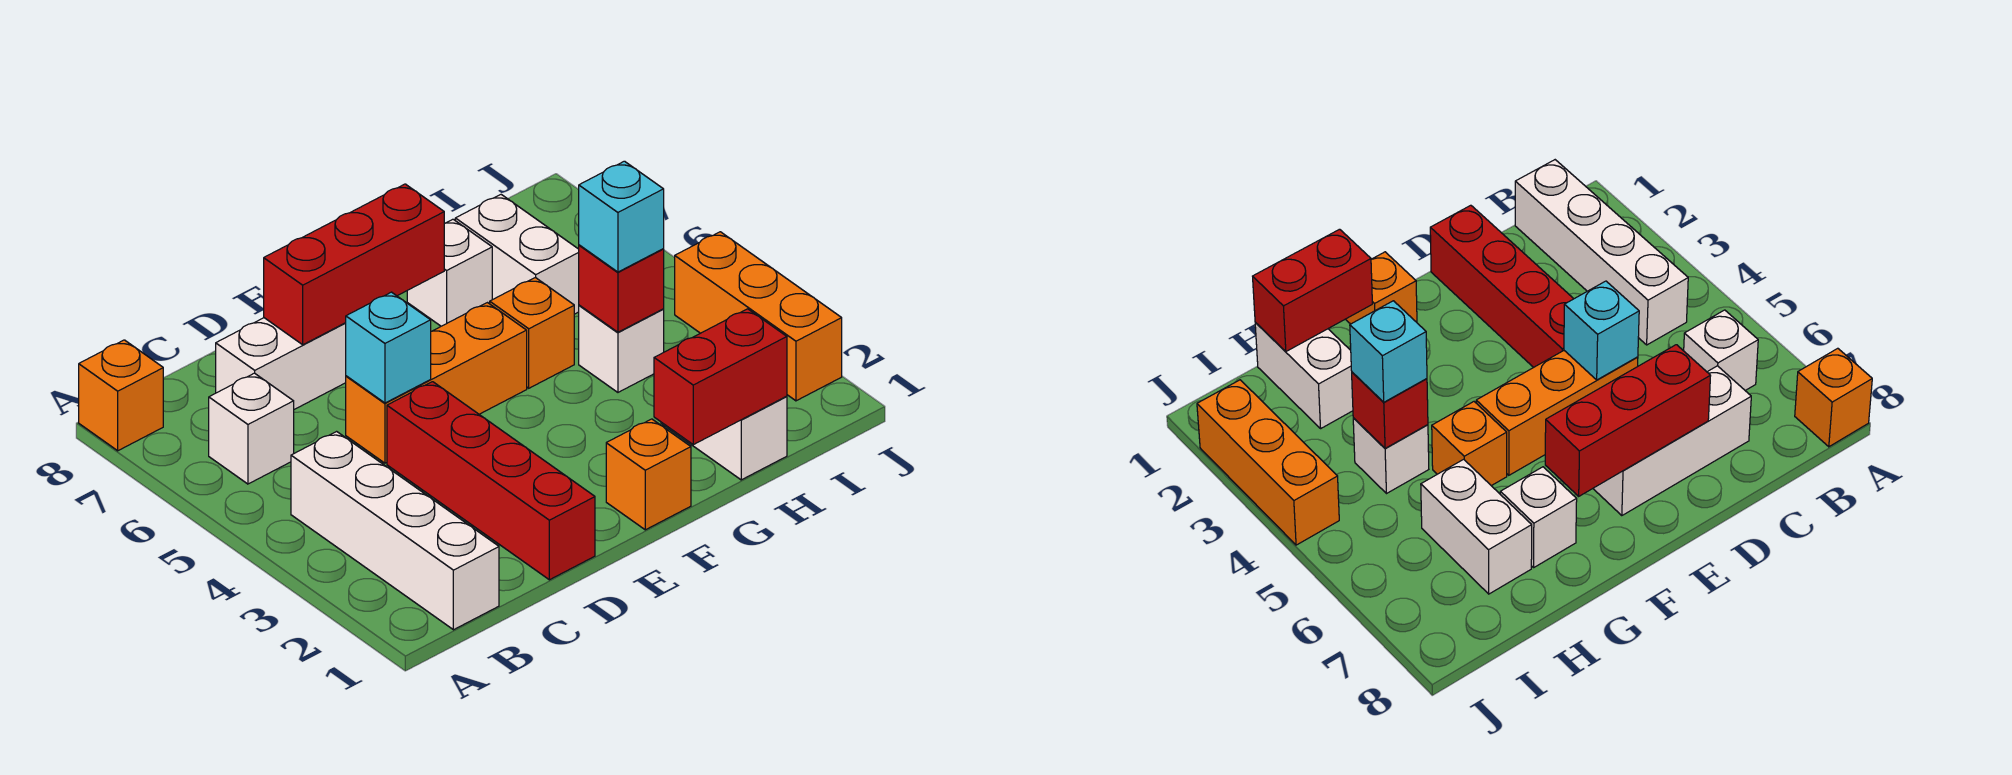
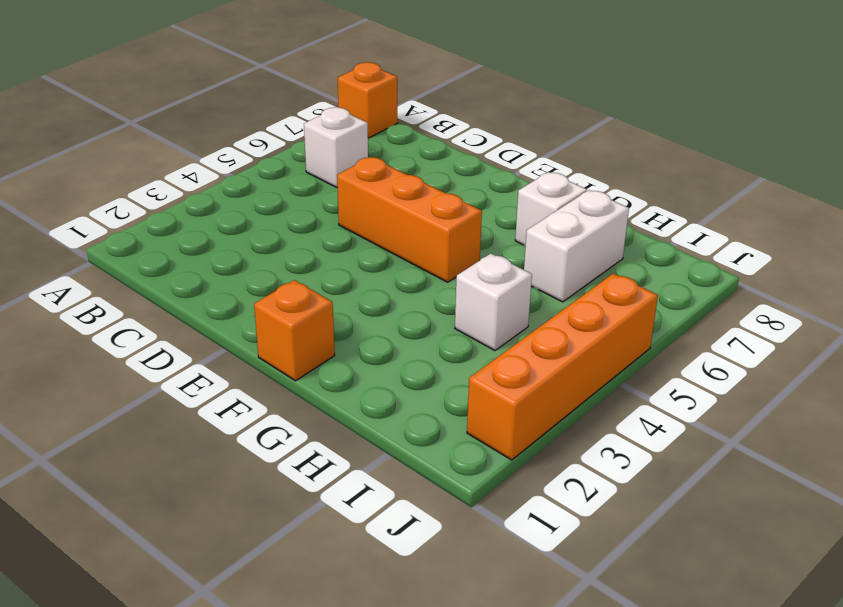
orange brick J2:J5 level 1 -> orange brick J2:J4 level 1
none -> white brick B1:B4 level 1
none -> white brick C7:E7 level 1
none -> red brick D1:D4 level 1

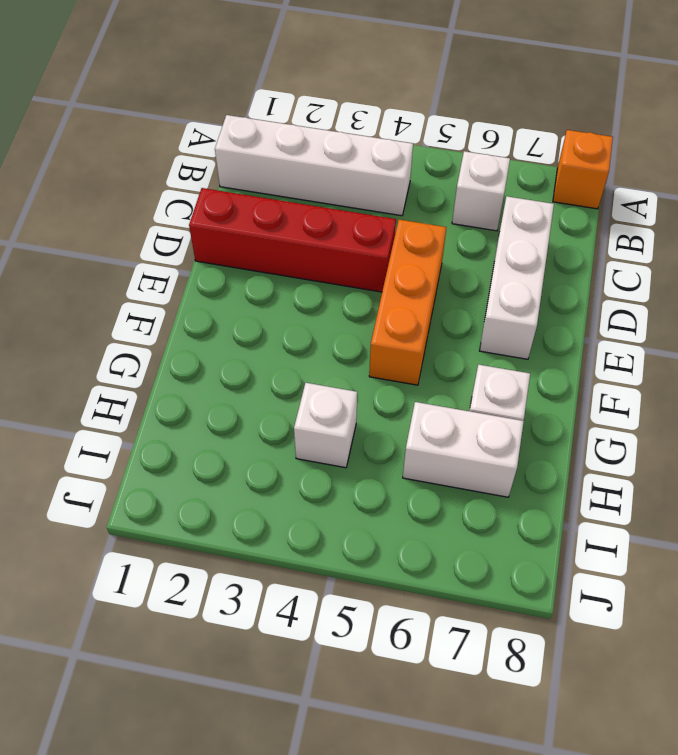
none -> orange brick F1 level 1
none -> orange brick G5 level 1
none -> white brick H1:H2 level 1

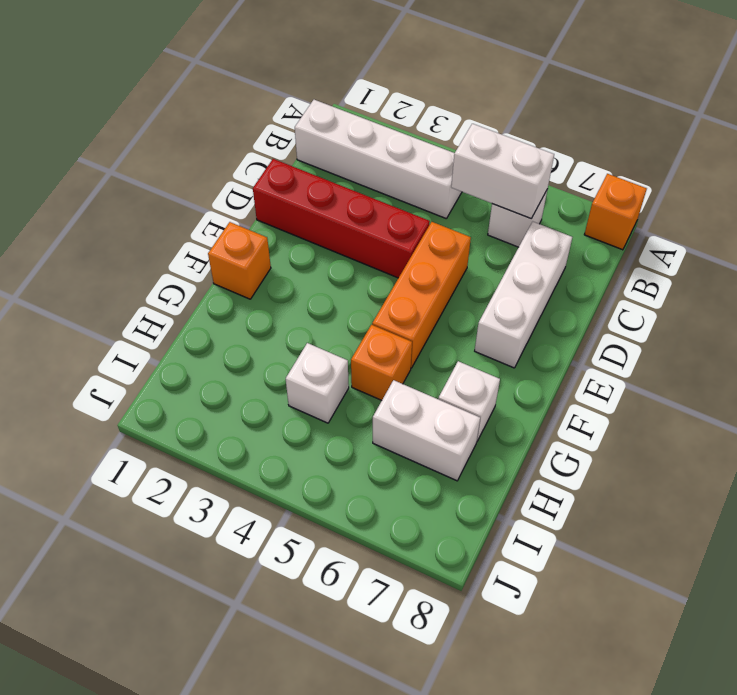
white brick B5:B6 level 2 -> white brick H1:H2 level 1
none -> orange brick J2:J4 level 1
none -> cyan brick D5 level 2
none -> red brick D7:F7 level 2

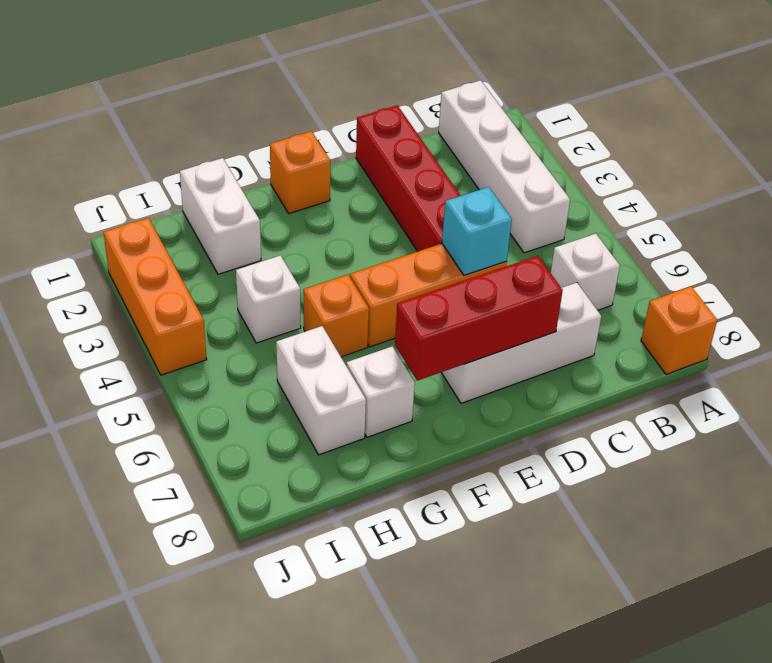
none -> red brick G1:H1 level 2
none -> red brick H4 level 2
none -> cyan brick H4 level 3

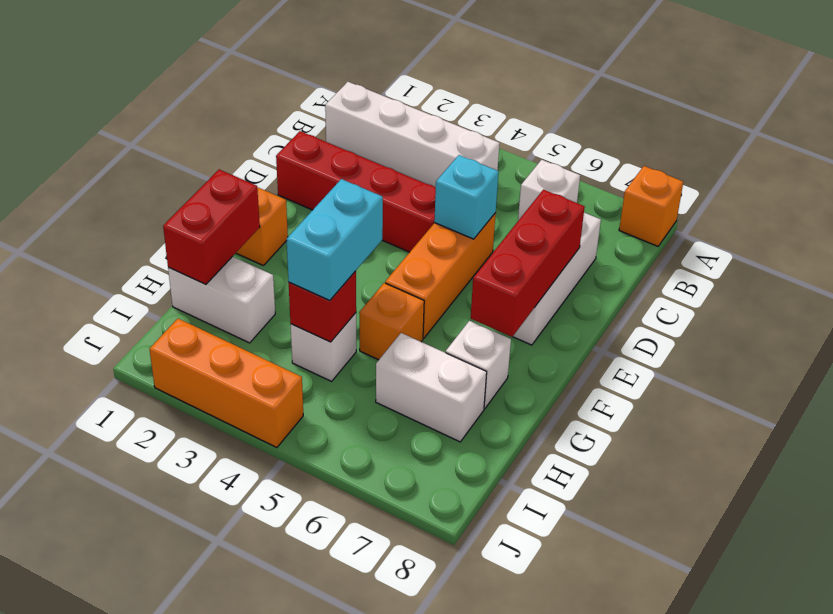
cyan brick G4:H4 level 3 -> cyan brick H4 level 3

